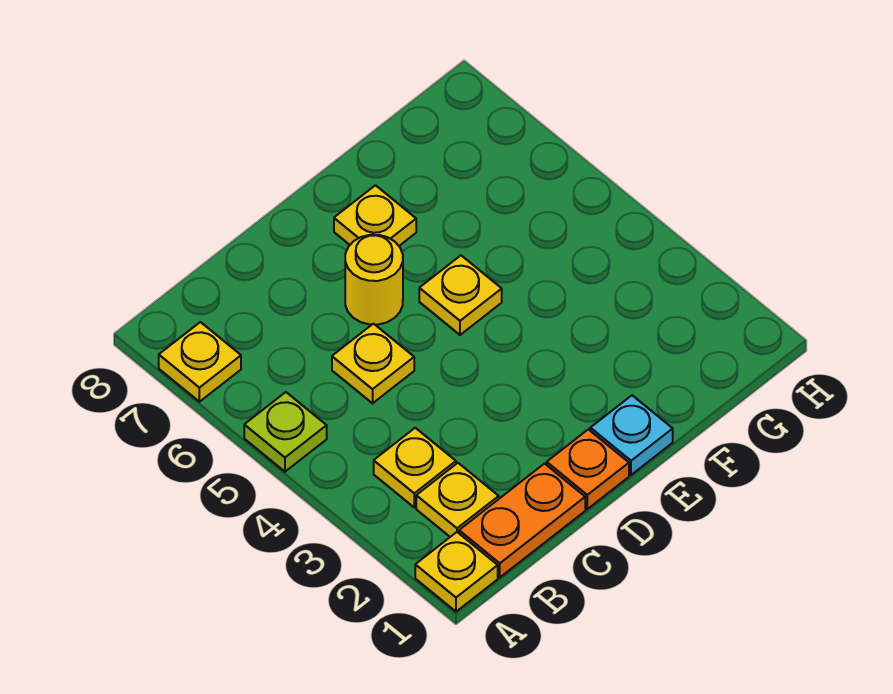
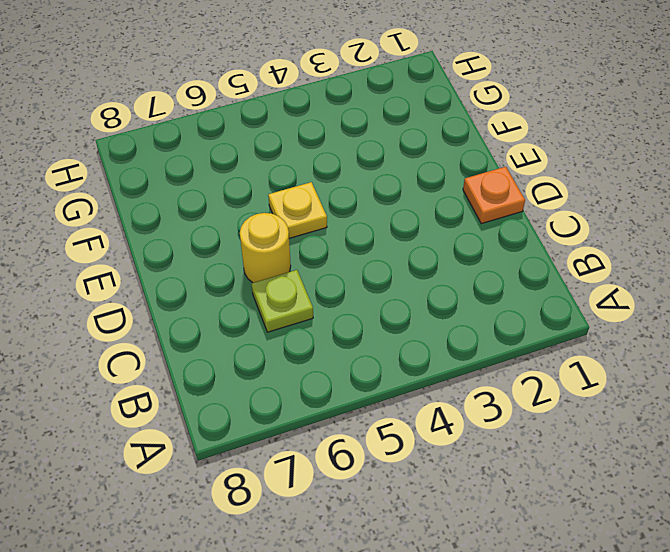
lime plate C6 level 1 -> lime plate A5 level 1
none -> yellow plate A1 level 1
none -> yellow plate A7 level 1
none -> orange plate B1:C1 level 1

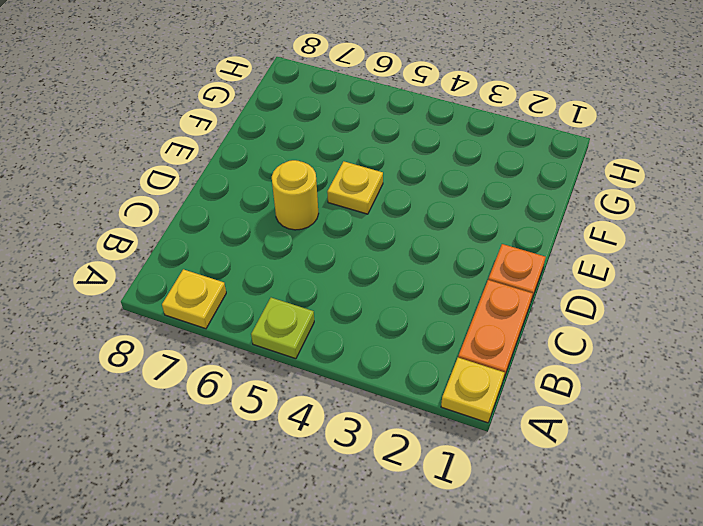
none -> yellow plate B2 level 1
none -> yellow plate B3 level 1
none -> yellow plate C5 level 1

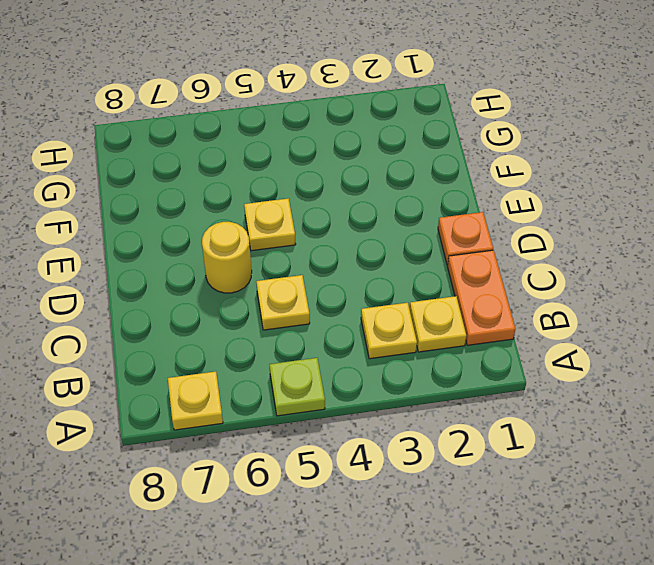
none -> yellow plate A1 level 1
none -> cyan plate E1 level 1
none -> yellow plate E7 level 1

